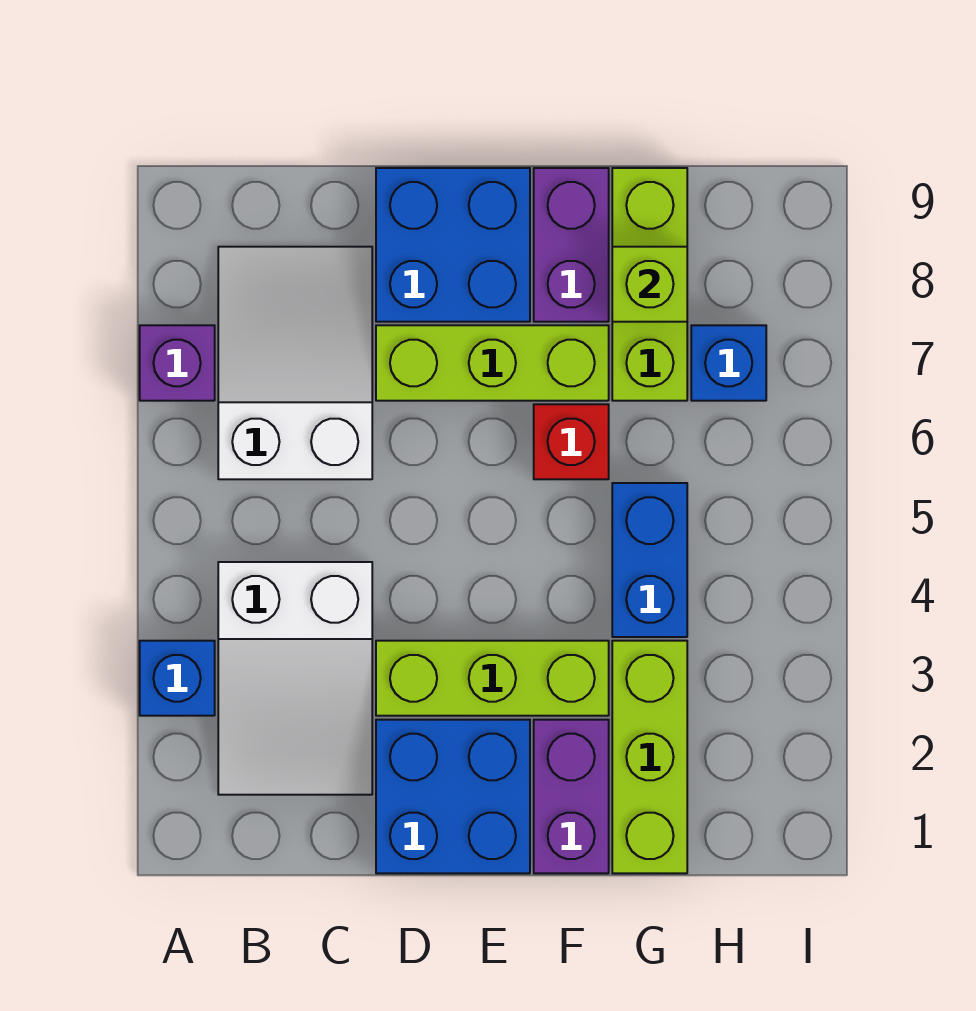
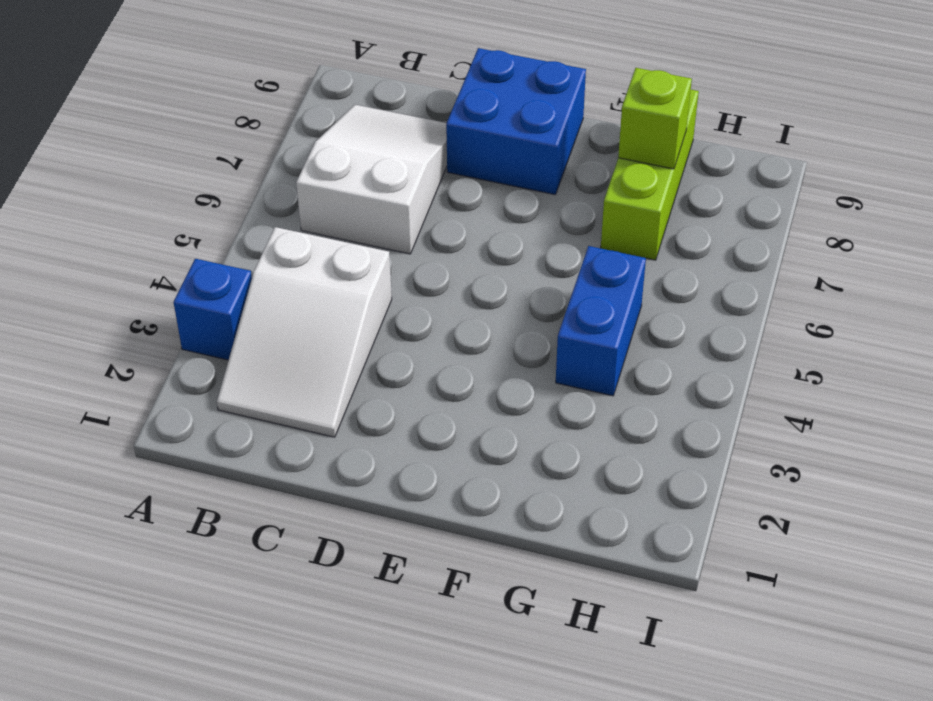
none -> purple brick A7 level 1
none -> blue brick D1:E2 level 1
none -> lime brick D3:F3 level 1

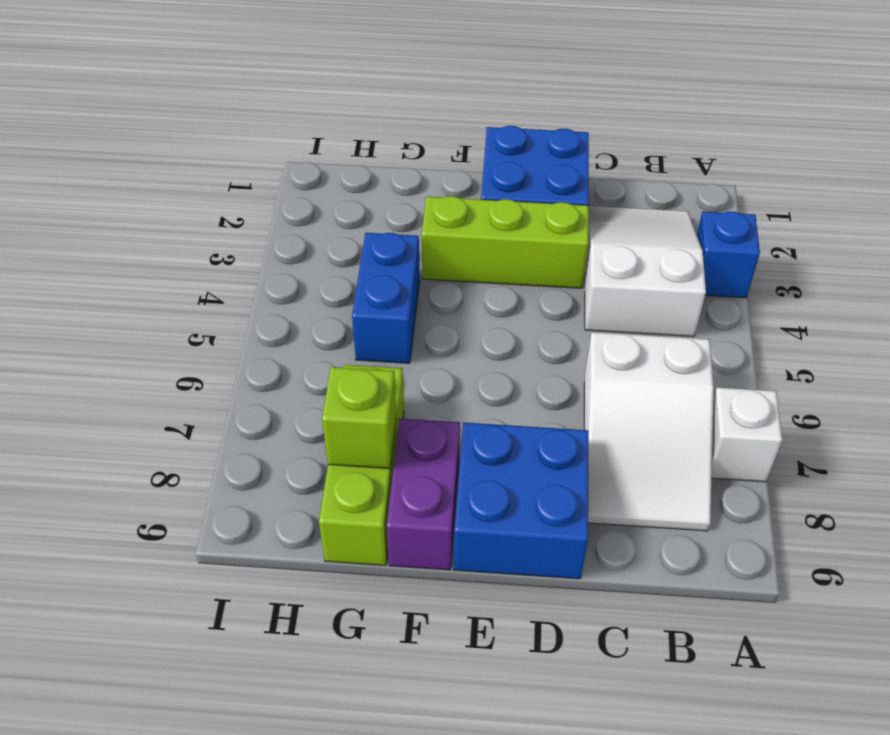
white brick A7 level 1 -> purple brick A7 level 1
none -> lime brick D7:F7 level 1
none -> purple brick F1:F2 level 1
none -> red brick F6 level 1

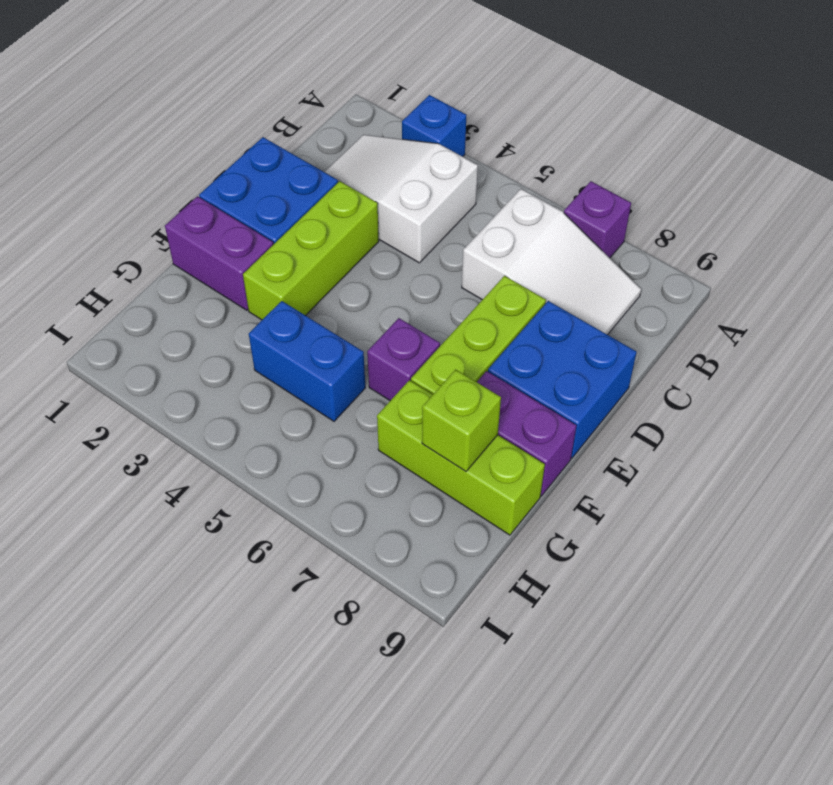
purple brick F6 level 1 -> red brick F6 level 1
none -> lime brick G1:G3 level 1
none -> blue brick H7 level 1

